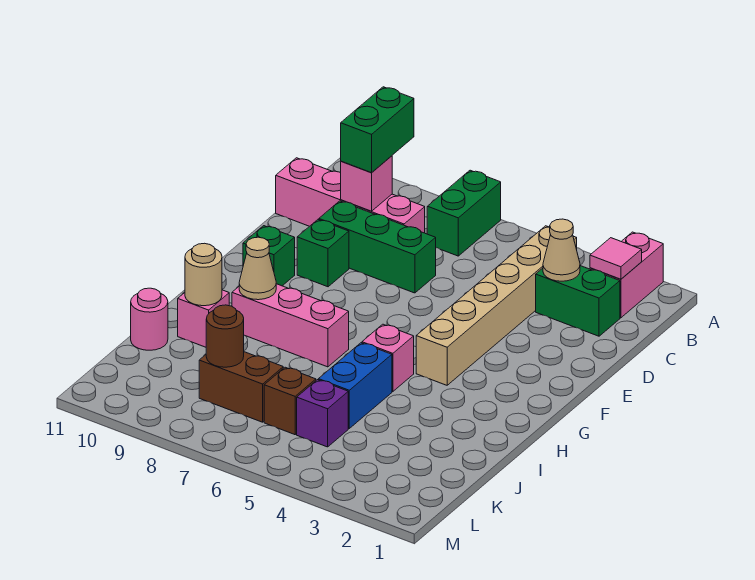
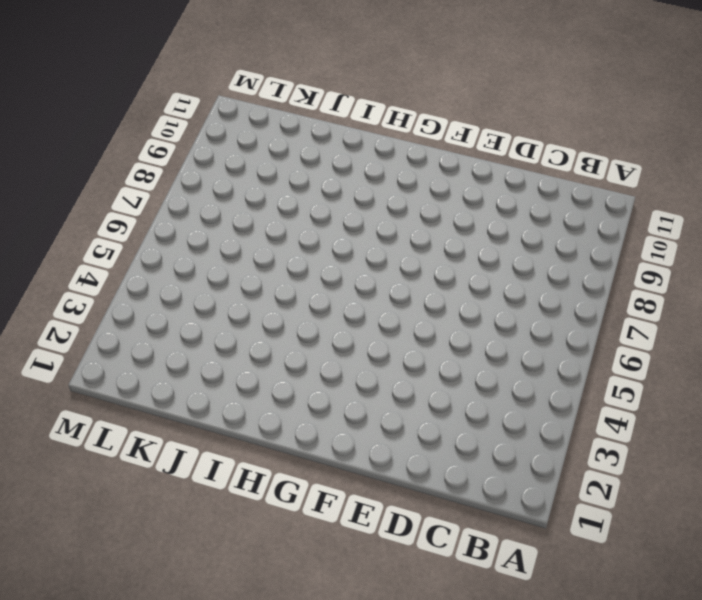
none -> pink brick A2:B2 level 1
none -> green brick A7:B7 level 1
none -> tan brick B4:G4 level 1

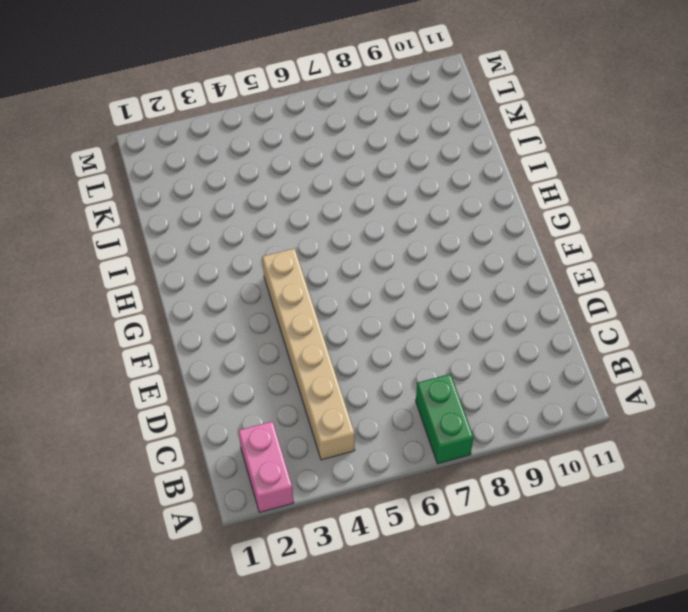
none -> green brick C2:C3 level 1
none -> pink brick C8:C11 level 1
none -> green brick D7:D9 level 1

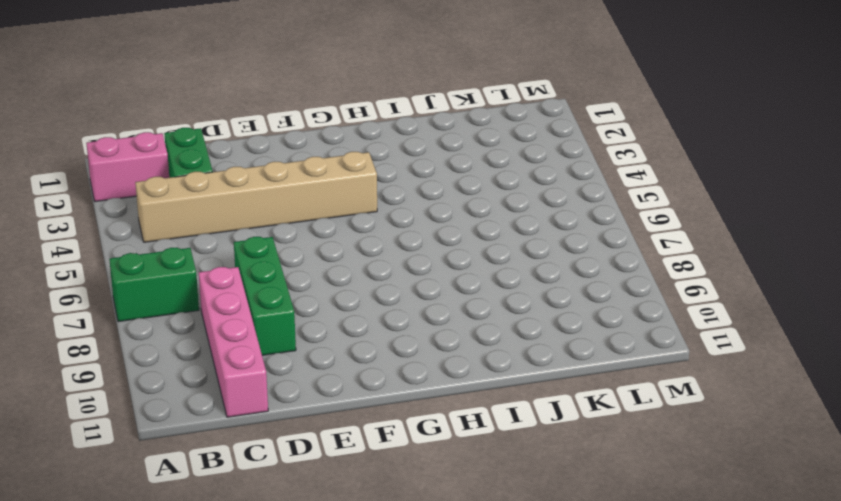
none -> green brick E9 level 1
none -> green brick F10 level 1
none -> pink brick H5 level 1

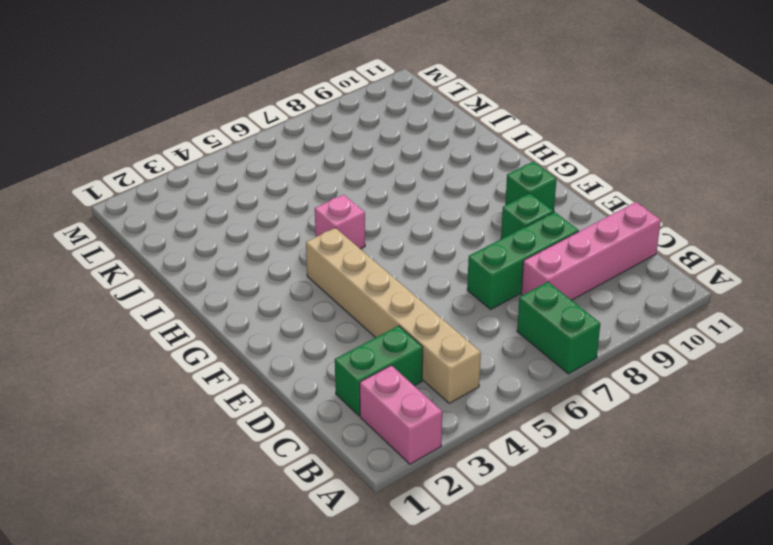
none -> pink brick H7:H9 level 1
none -> blue brick I5:J5 level 1
none -> pink brick I10 level 1

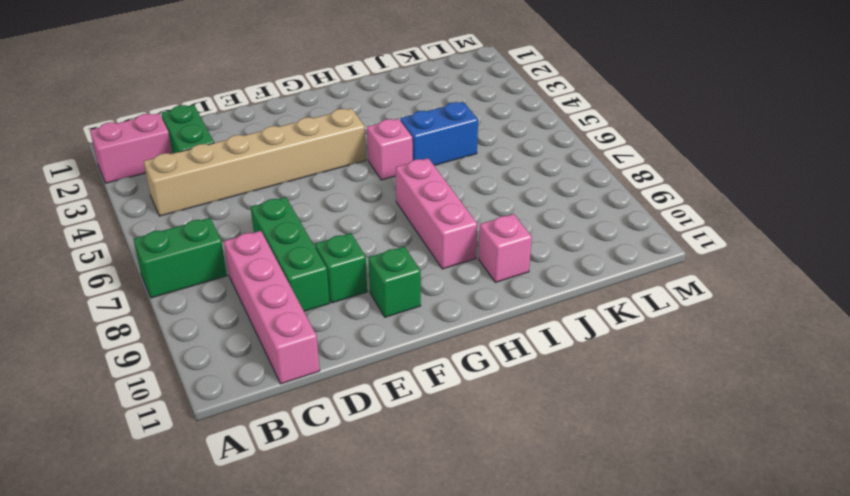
none -> pink round brick J11 level 1
none -> purple brick K5 level 1
none -> brown brick K6 level 1

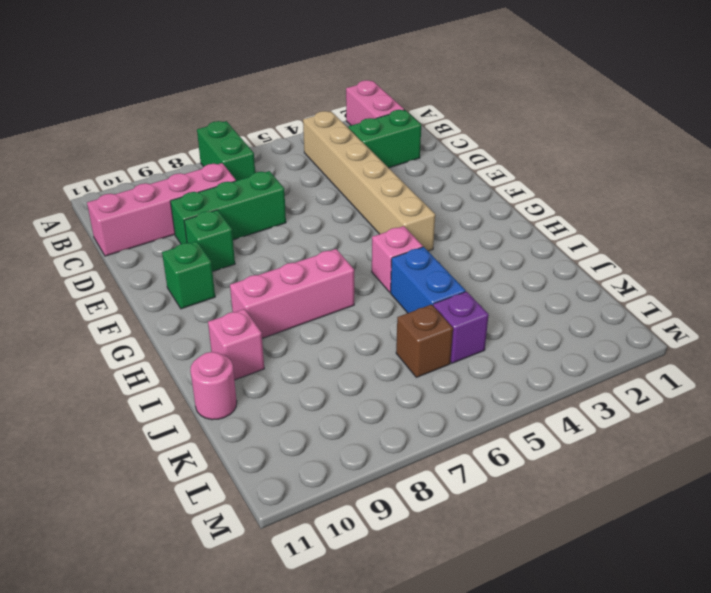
none -> brown brick K7:K8 level 1
none -> pink tile B2 level 2
none -> tan cone C3 level 2

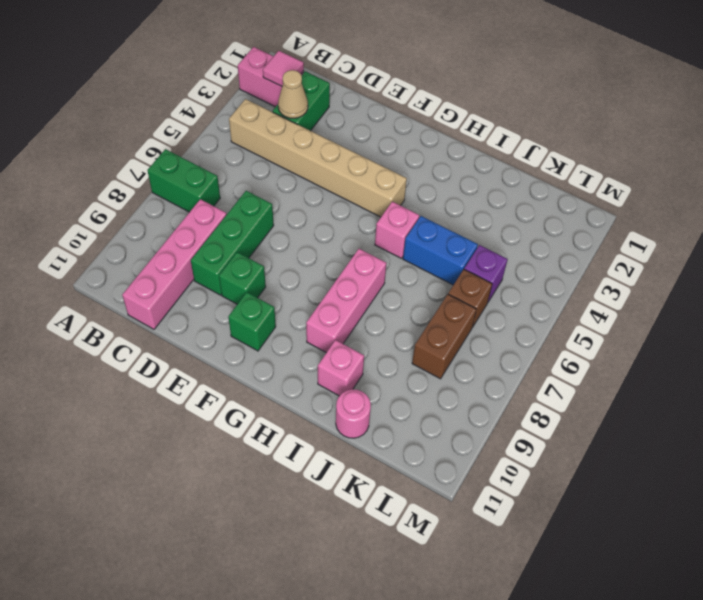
none -> pink brick C9 level 2
none -> tan cone H9 level 2
none -> tan round brick I10 level 2

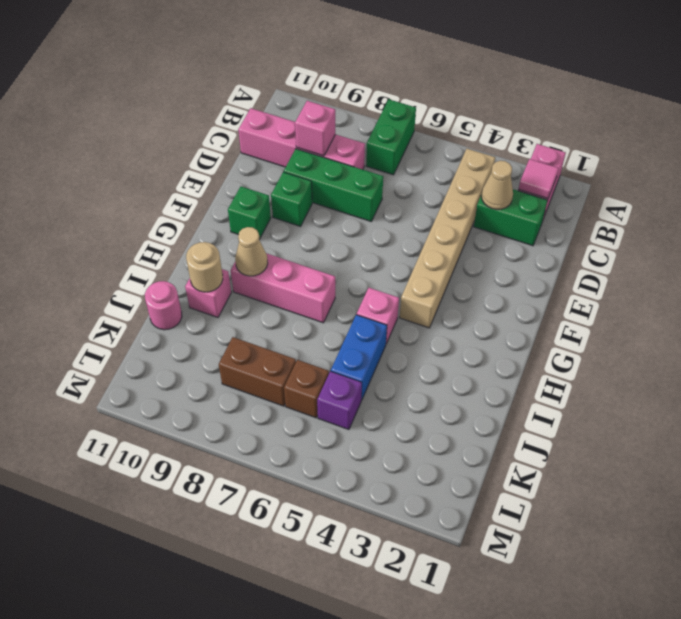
none -> brown round brick K8 level 2
none -> green brick B9:C9 level 3

